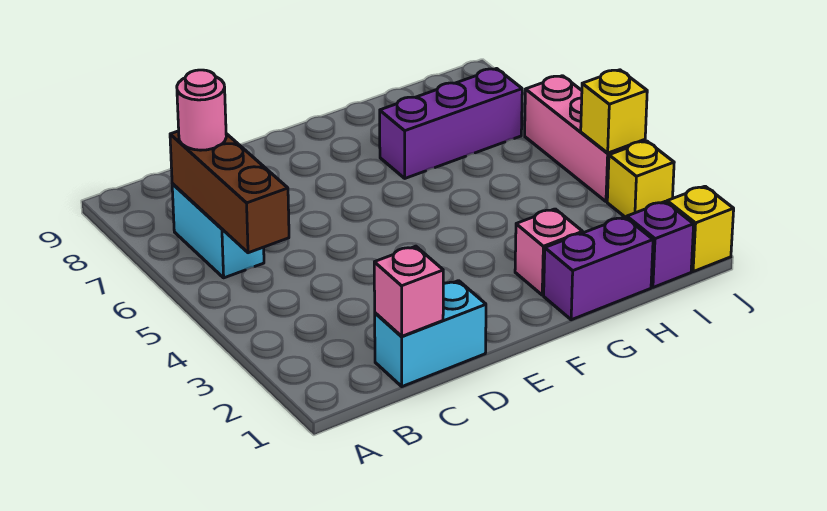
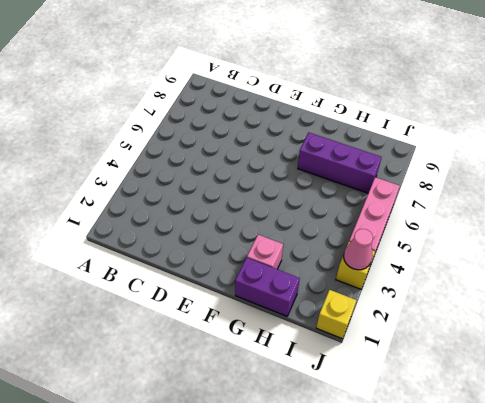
pink cone J3 level 2 -> none
none -> cyan brick B6:B7 level 1
none -> cyan brick C1:D1 level 1
none -> purple brick I1 level 1

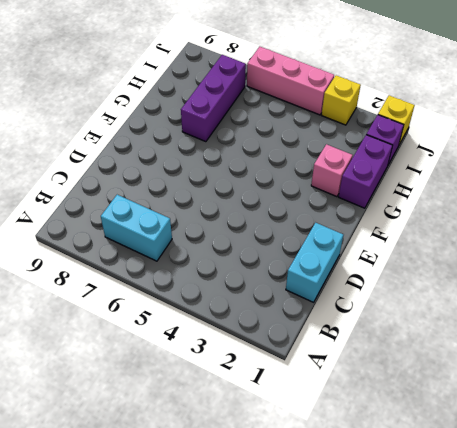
none -> brown brick B5:B7 level 2
none -> pink brick C1 level 2
none -> yellow brick J4 level 2

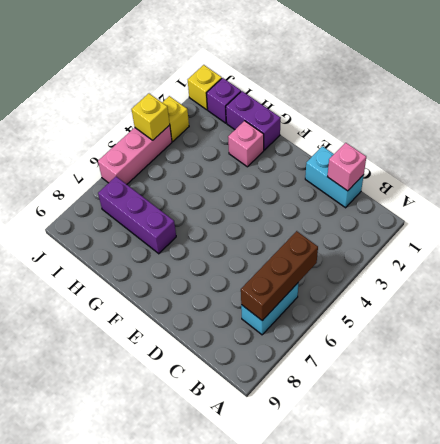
none -> pink round brick B7 level 3

